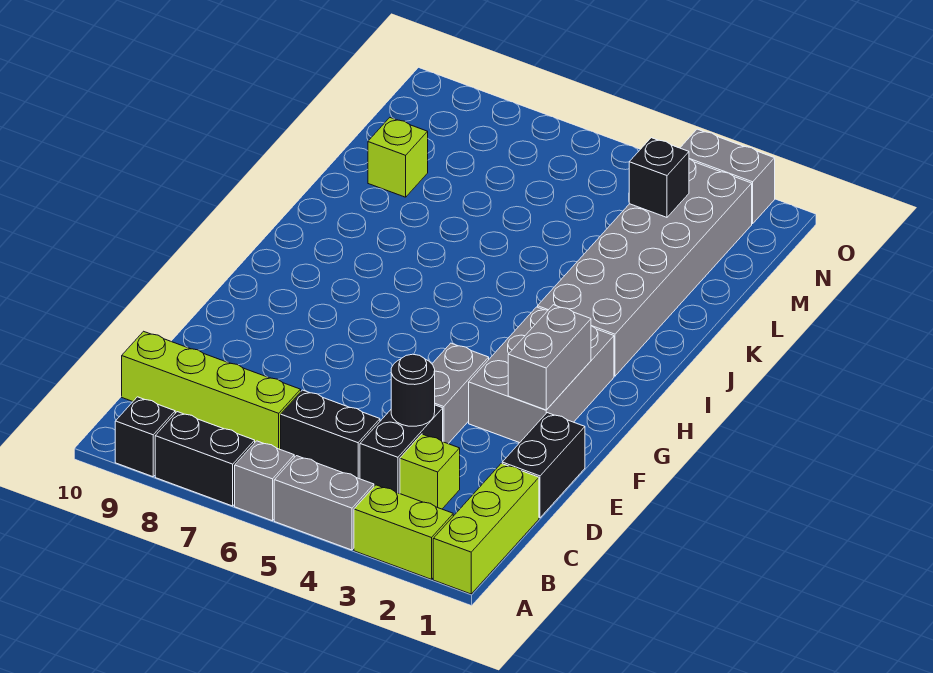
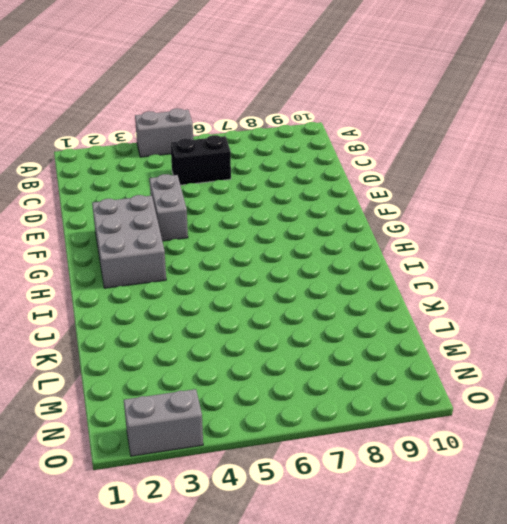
none -> lime brick A1:C1 level 1
none -> lime brick A2:A3 level 1
none -> grey brick A6 level 1

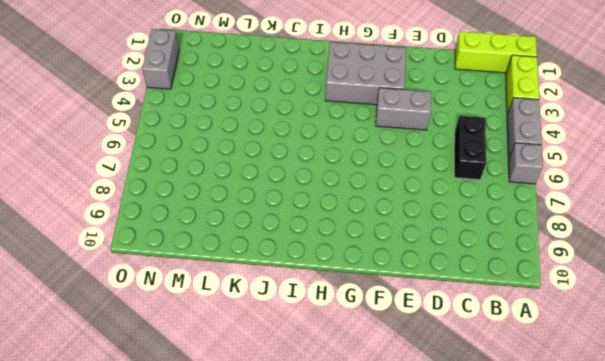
none -> black brick A7:A8 level 1
none -> black brick A9 level 1
none -> lime brick C3 level 1

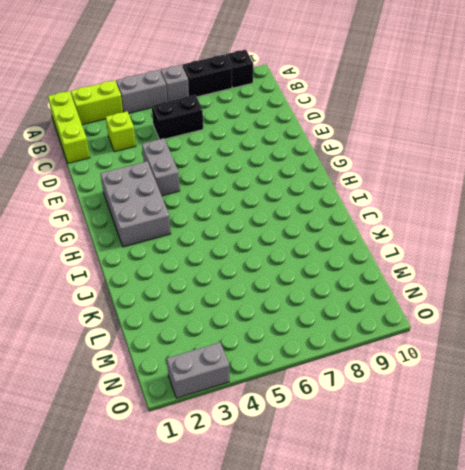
none -> black brick C4:D4 level 1
none -> lime brick C7:C10 level 1
none -> black brick D1:E1 level 1

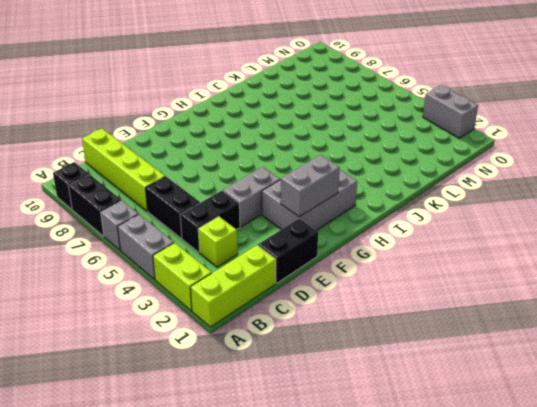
none -> grey brick I2:N3 level 1
none -> lime brick L9 level 1
none -> black round brick D4 level 2

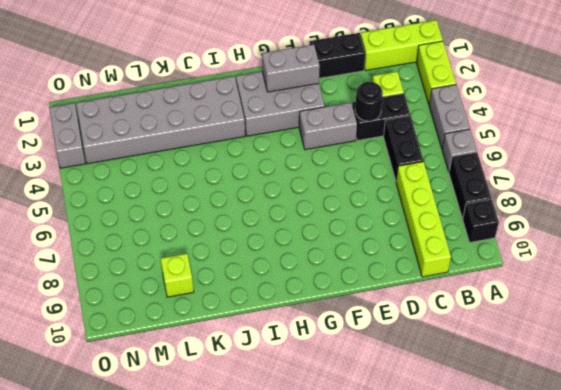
none -> black brick M3 level 2

